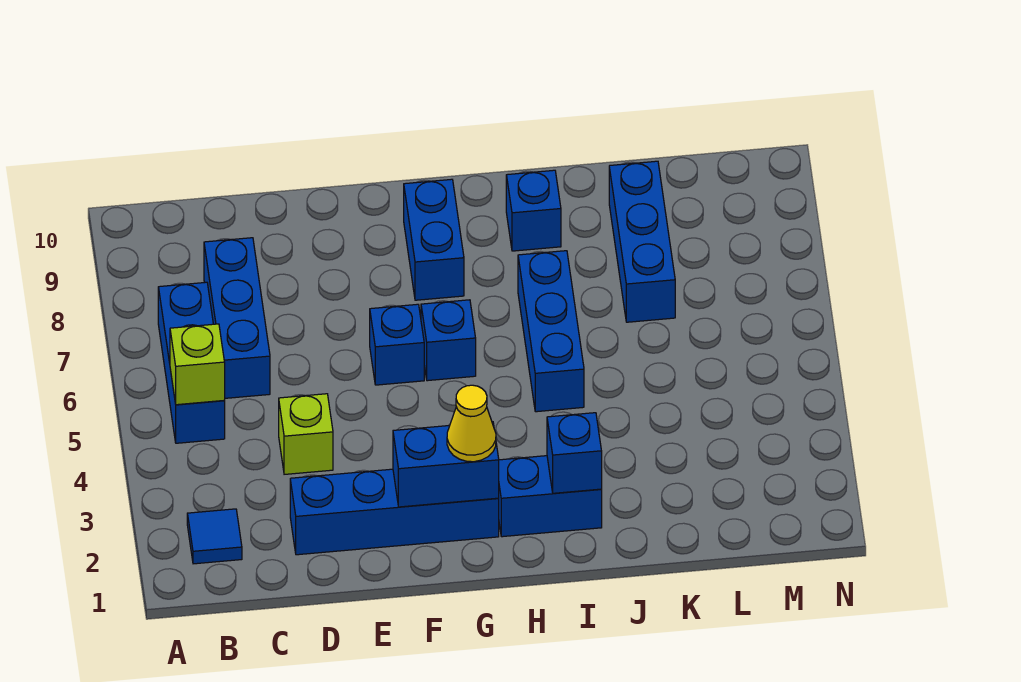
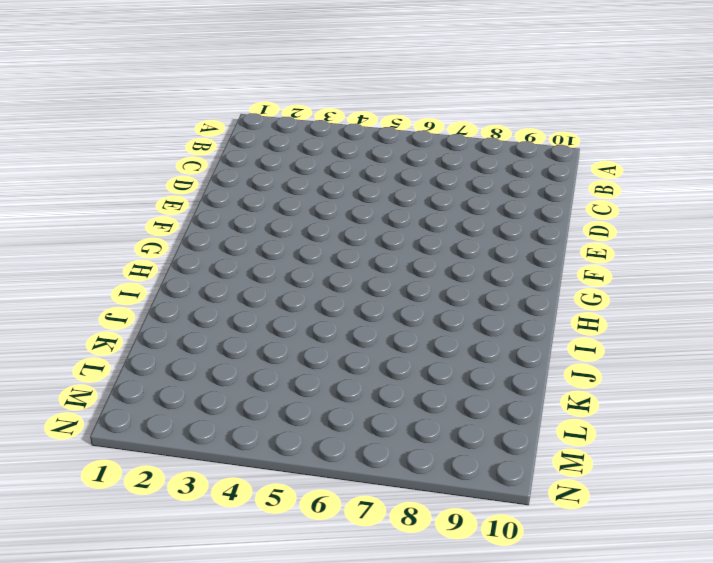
none -> blue tile B2 level 1
none -> blue brick B5:B7 level 1
none -> blue brick C6:C8 level 1

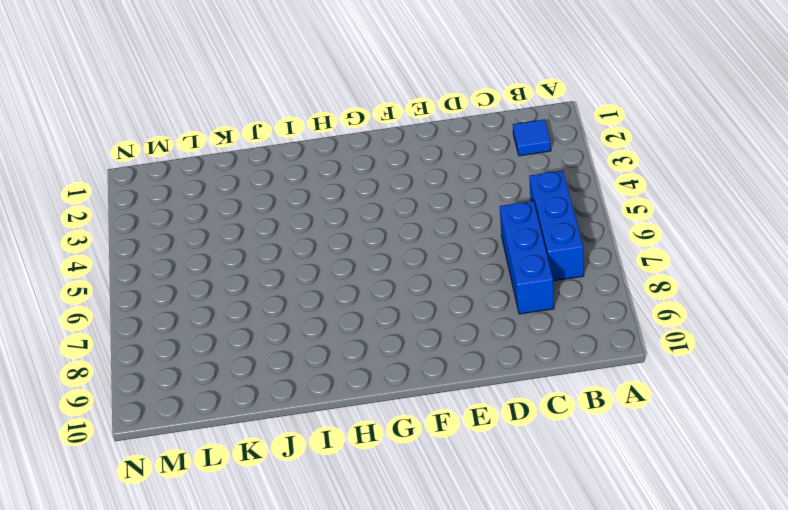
none -> blue brick D2:G2 level 1
none -> lime brick D4 level 1
none -> blue brick F6 level 1

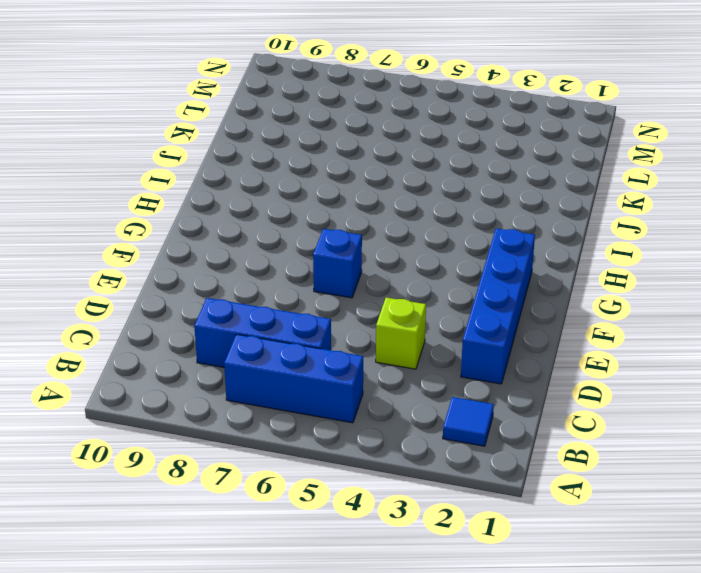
none -> blue brick G6 level 1
none -> blue brick G8:G9 level 1
none -> blue brick H2:I2 level 1

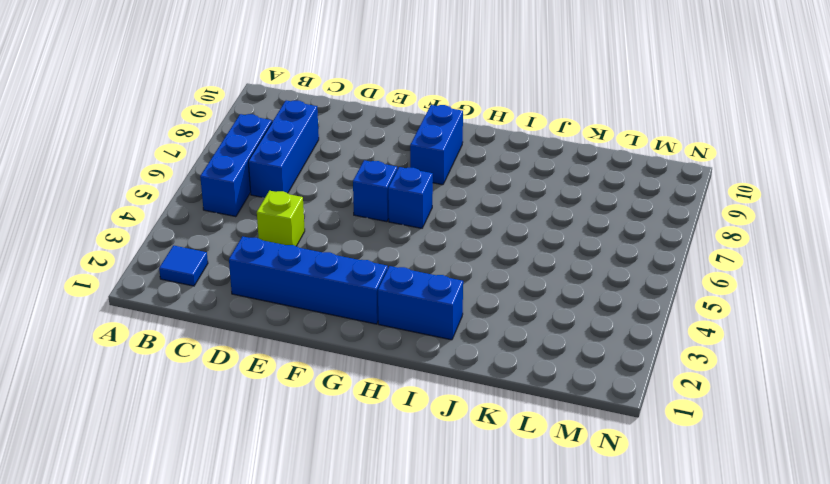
none -> blue brick I5:I7 level 1
none -> blue brick I9 level 1
none -> blue brick K7:K9 level 1

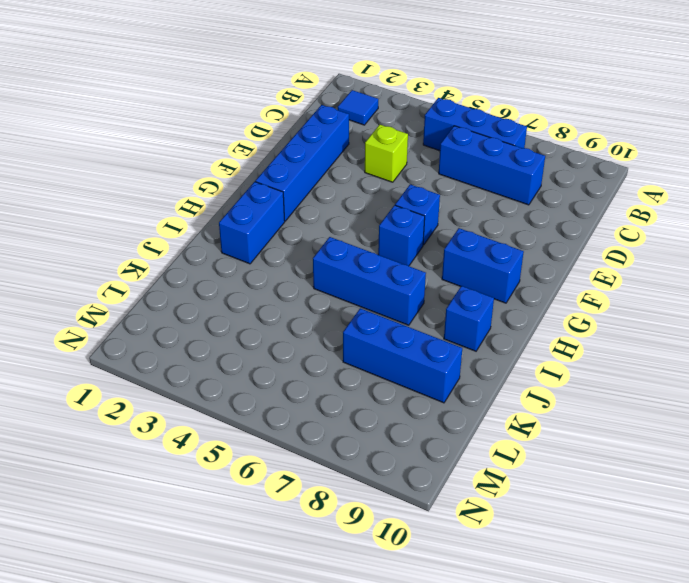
none -> lime brick B5 level 2
none -> blue brick F2:G2 level 2
none -> blue brick I2 level 2

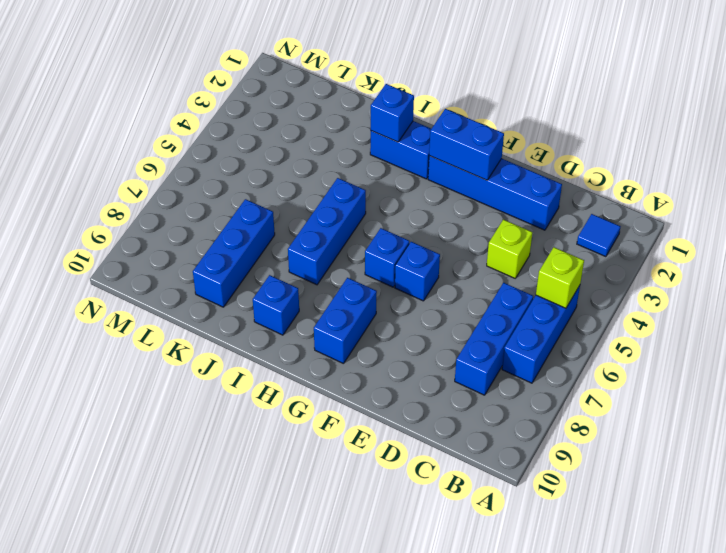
none -> yellow cone G2 level 3

